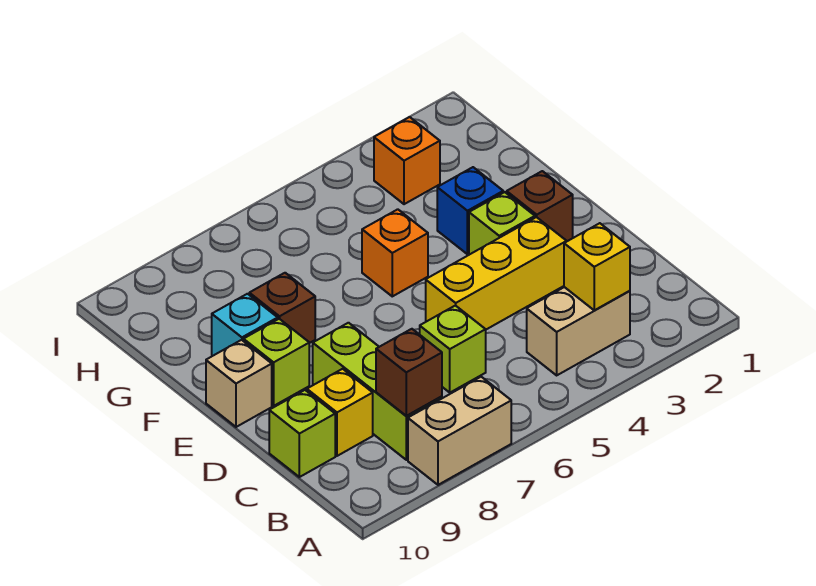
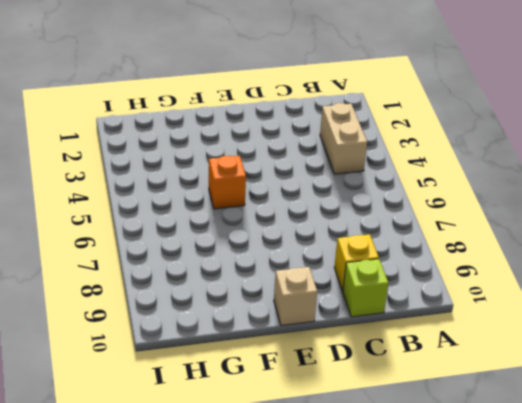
none -> tan brick A7:A8 level 1
none -> lime brick B8:D8 level 1
none -> lime brick C6 level 1

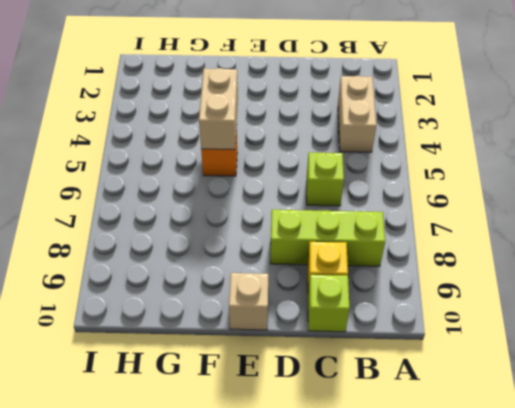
tan brick F4:F5 level 2 -> tan brick A7:A8 level 1
none -> yellow brick D3:D5 level 1
none -> brown brick E2 level 1
none -> lime brick E3 level 1

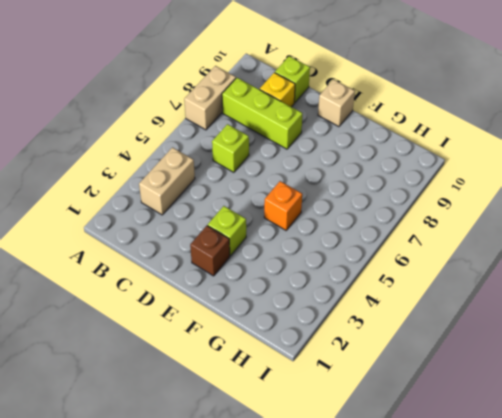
none -> yellow brick D3:D5 level 1
none -> lime brick E9 level 1
none -> blue brick F3 level 1

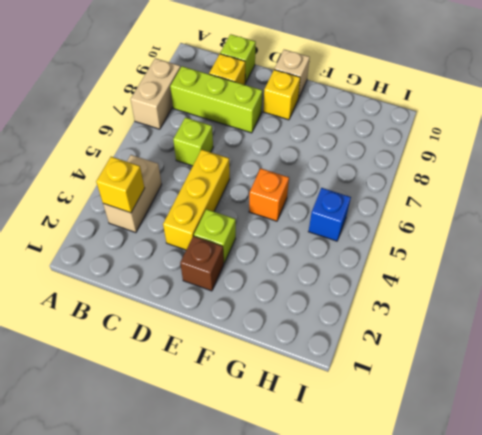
yellow brick E9 level 1 -> lime brick E9 level 1
blue brick H5 level 1 -> blue brick F3 level 1
none -> brown brick F8 level 1
none -> cyan brick F9 level 1
none -> orange brick H3 level 1

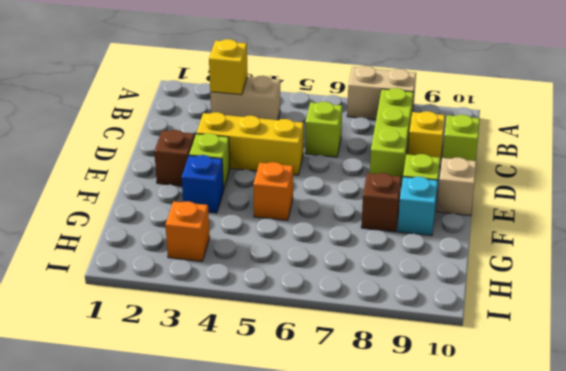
none -> brown brick B8 level 2

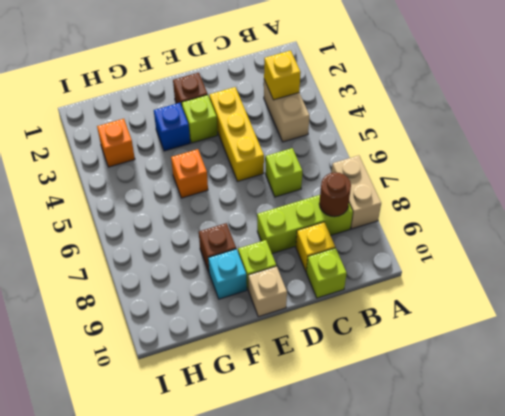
brown round brick B8 level 2 -> brown brick B8 level 2

